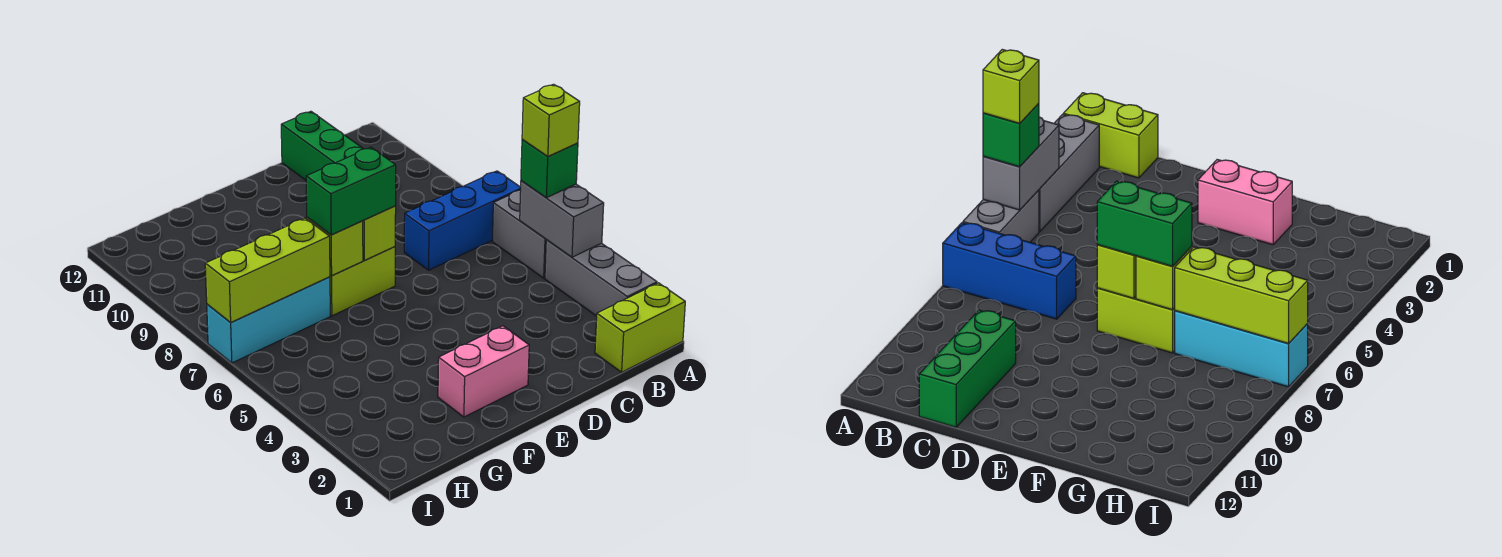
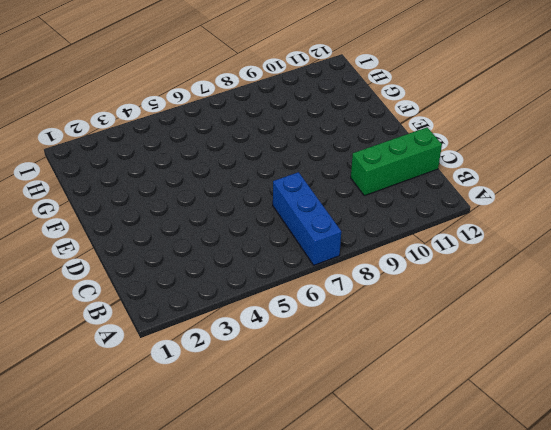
none -> lime brick A1:B1 level 1
none -> grey brick A2:A4 level 1
none -> grey brick A5:A6 level 1

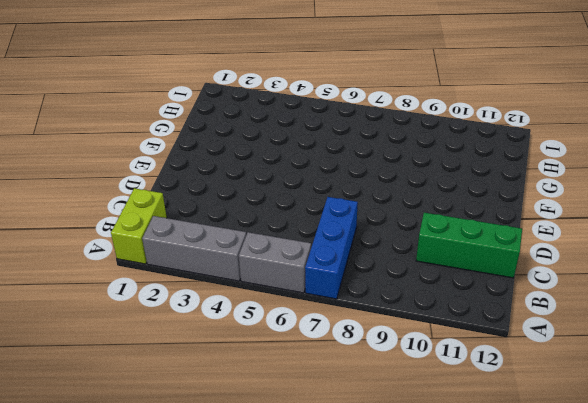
none -> pink brick E2:F2 level 1
none -> lime brick E7:F7 level 1
none -> cyan brick G7:I7 level 1

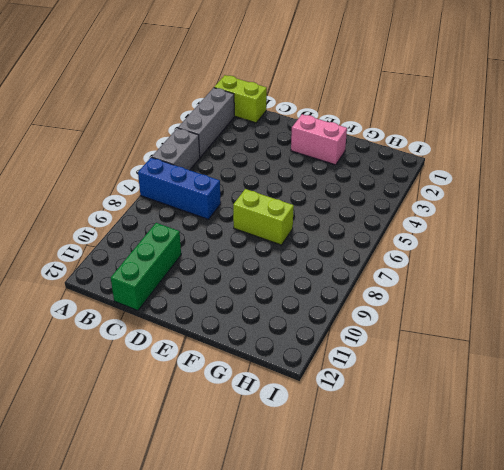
none -> cyan brick G7:I7 level 1
none -> grey brick A4:A5 level 2
none -> lime brick E7 level 2

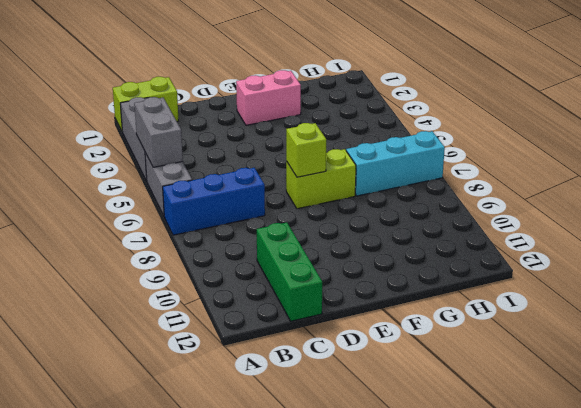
none -> lime brick F7 level 2
none -> lime brick G7:I7 level 2
none -> green brick A5 level 3

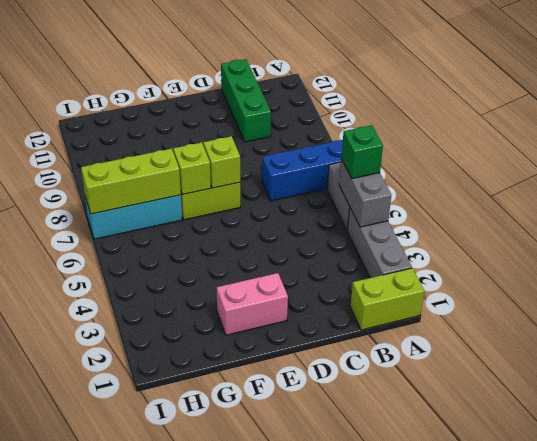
none -> green brick E7:F7 level 3
none -> lime brick A5 level 4

